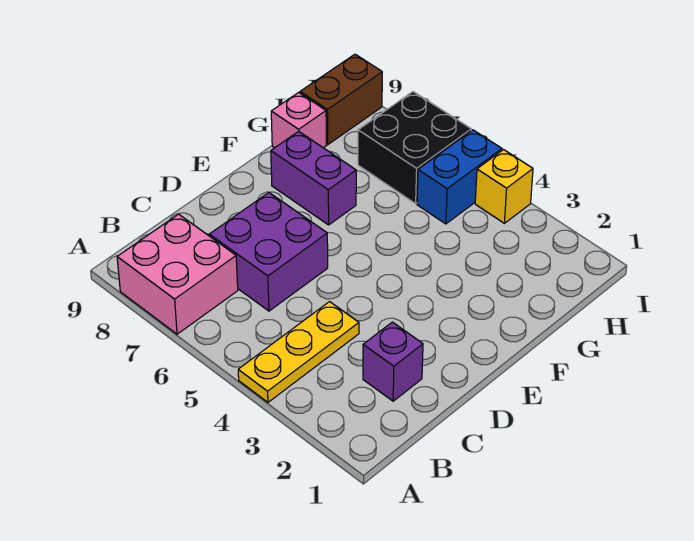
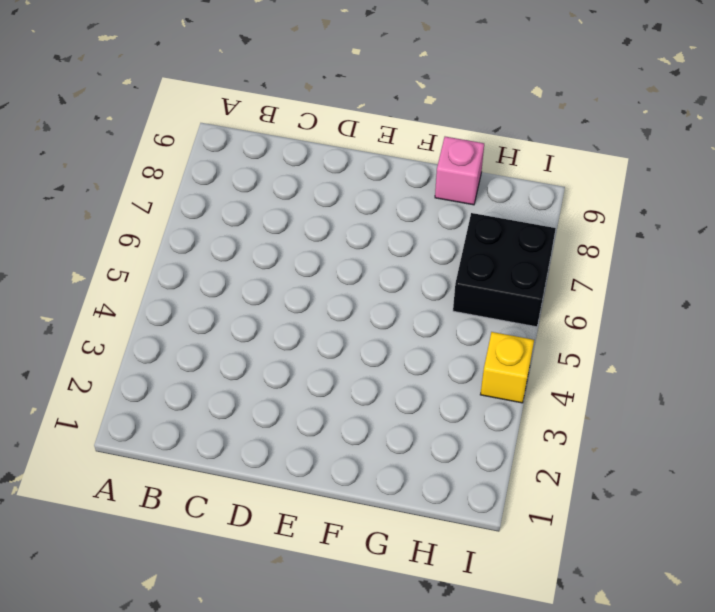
none -> yellow plate A4:C4 level 1
none -> pink brick A7:B8 level 1

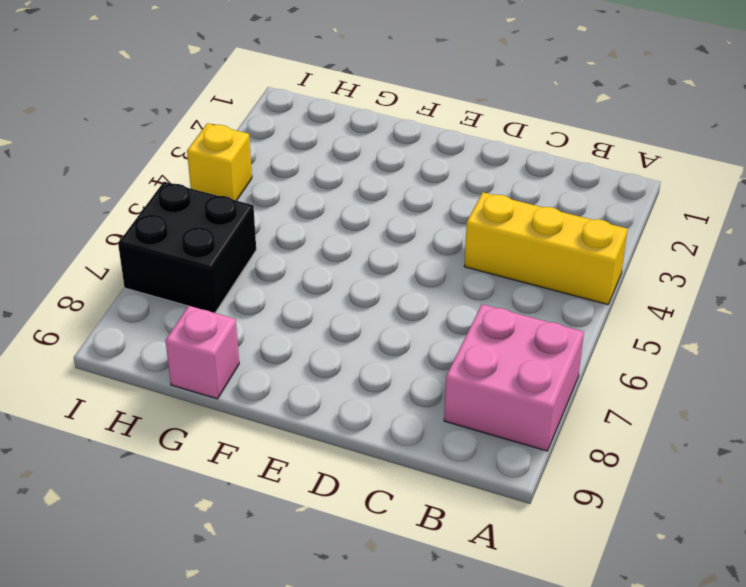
yellow brick A4:C4 level 1 -> yellow plate A4:C4 level 1
none -> purple brick C2 level 1
none -> purple brick C6:D7 level 1

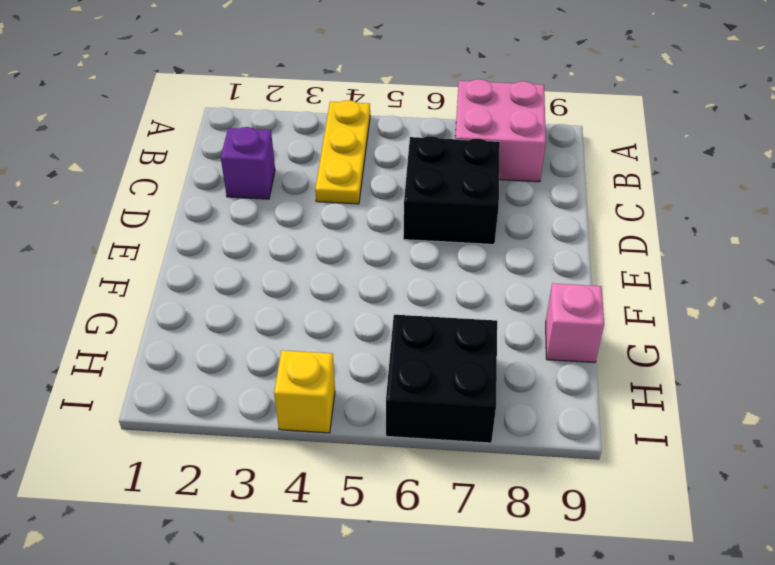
black brick C6:D7 level 1 -> purple brick C6:D7 level 1
none -> purple brick F7:F8 level 1
none -> blue brick H5:I5 level 1

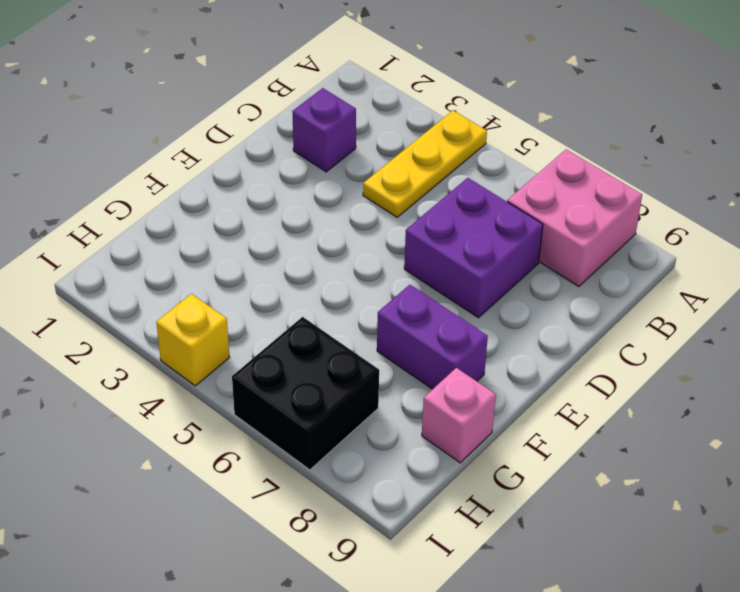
none -> blue brick H5:I5 level 1
none -> brown brick H9:I9 level 1

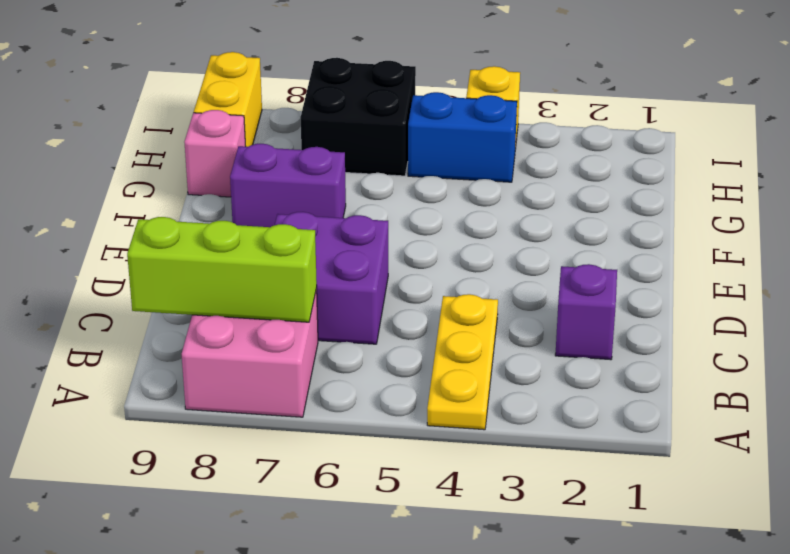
lime brick B7:B9 level 2 -> none
blue brick H4:H5 level 1 -> blue brick H5:I5 level 1
yellow brick H9:I9 level 1 -> brown brick H9:I9 level 1

